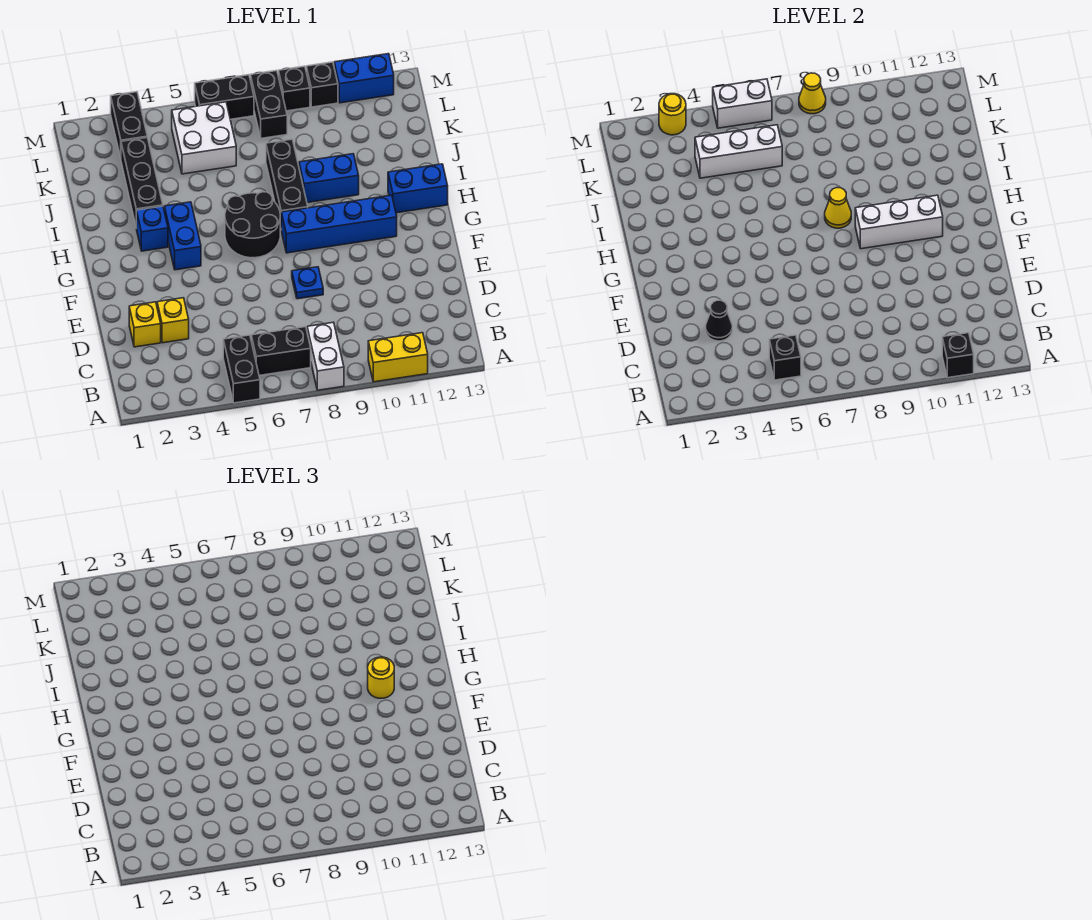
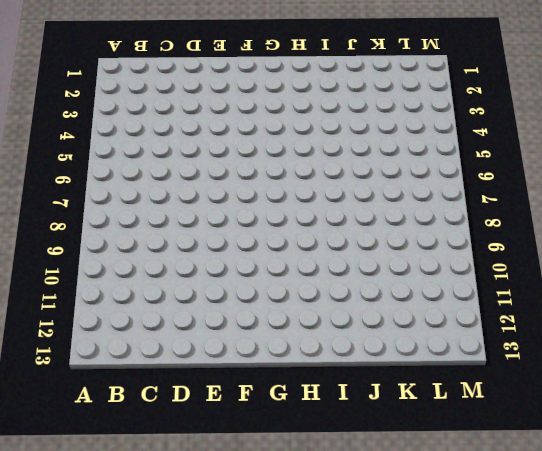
none -> black brick A5:B5 level 1
none -> white brick A8:B8 level 1
none -> yellow brick A10:A11 level 1
none -> black brick B6:B7 level 1

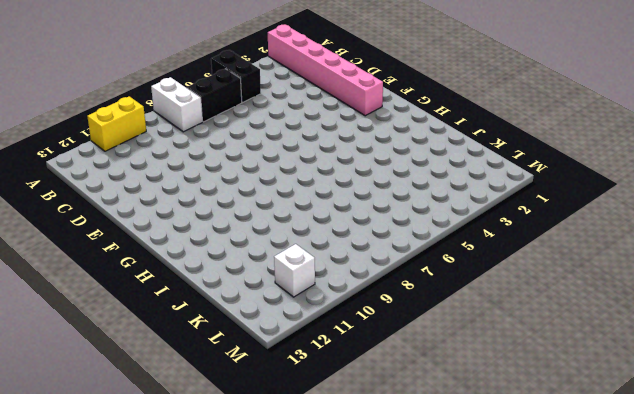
pink brick A2:F2 level 1 -> yellow brick D2 level 1
white brick L11 level 1 -> none
none -> yellow brick D3 level 1
none -> blue plate E8 level 1
none -> blue brick G4:H4 level 1
none -> black round brick G6:H7 level 1

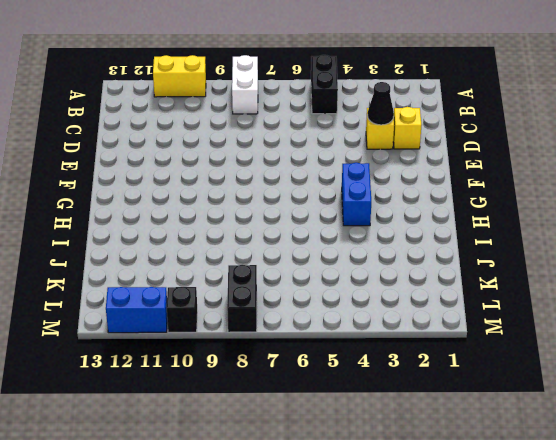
none -> black brick B6:B7 level 1
none -> blue plate E8 level 1
none -> black round brick G6:H7 level 1
none -> blue brick G8:G11 level 1

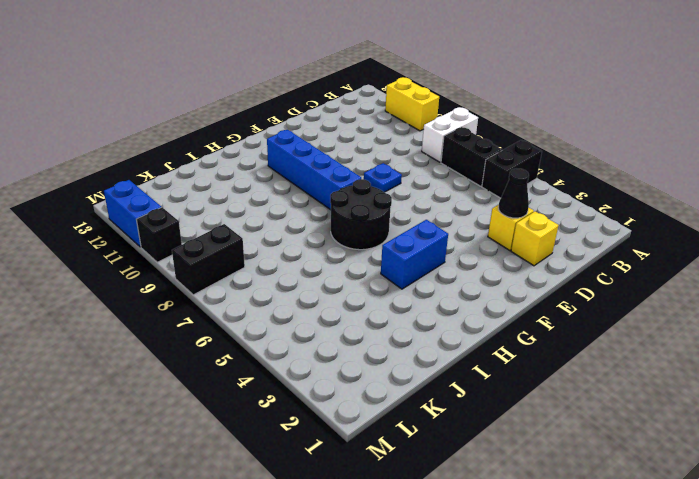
none -> blue brick H3 level 1
none -> black brick H8:J8 level 1
none -> blue brick H12:H13 level 1
none -> black brick I3:K3 level 1

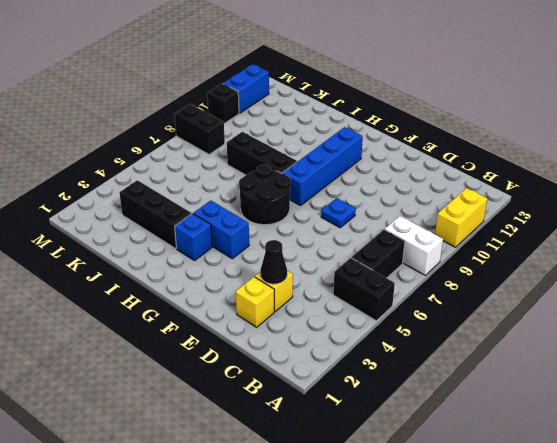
none -> blue brick H12:H13 level 1
none -> blue brick I9:I10 level 1
none -> white brick K5:L6 level 1
none -> black brick L3:M3 level 1

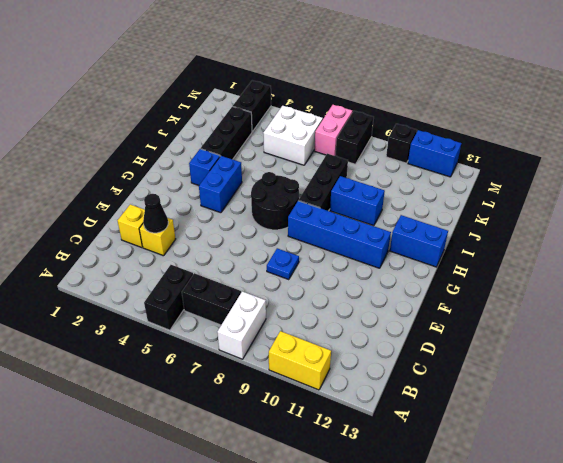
pink brick L7:M7 level 1 -> black brick M6:M7 level 1
none -> black brick M9 level 1
none -> black brick A11 level 2
none -> black brick B5 level 2
none -> white brick G9:G11 level 2

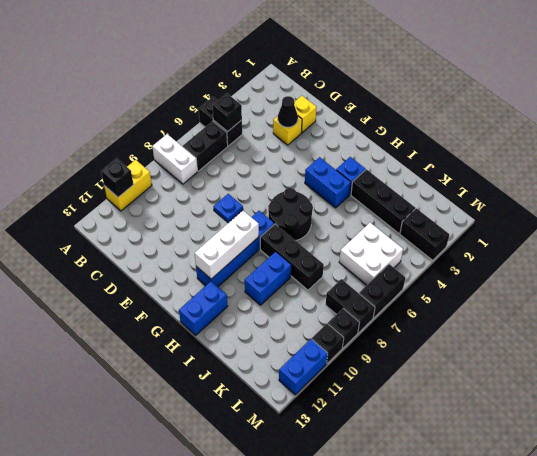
none -> yellow cone H8 level 2
none -> white brick K4:K6 level 2
none -> yellow round brick M3 level 2
none -> white brick M5:M6 level 2

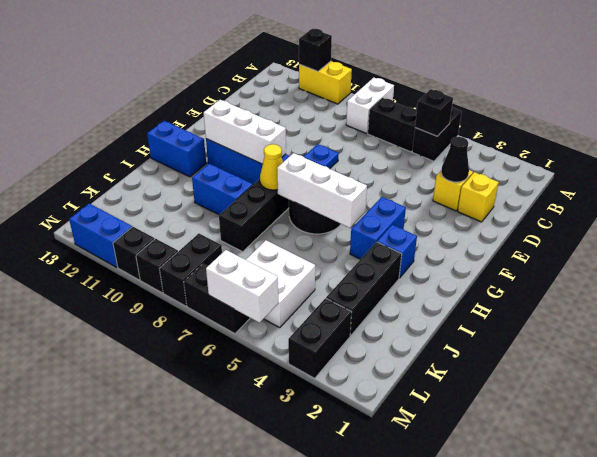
white brick H5:H7 level 2 -> white brick K4:K6 level 2
none -> yellow round brick M3 level 2
none -> yellow cone M8 level 2
none -> yellow round brick G11 level 3

